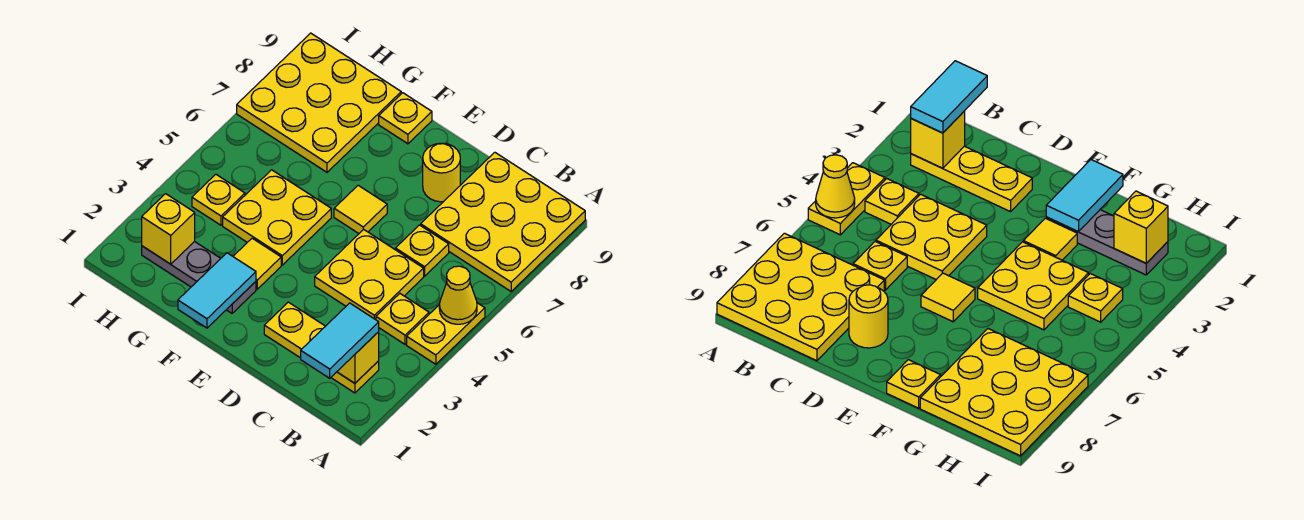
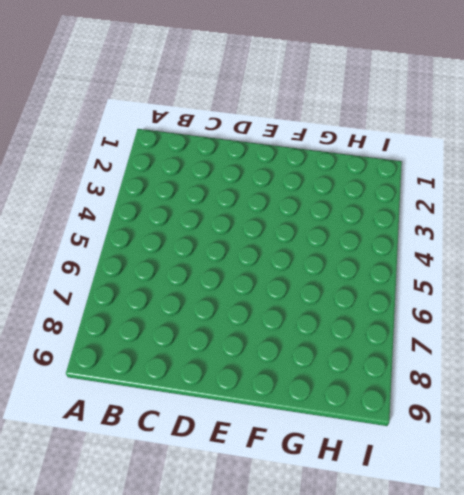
none -> yellow plate A4:A5 level 1
none -> yellow plate A7:C9 level 1
none -> yellow plate B2:D2 level 1

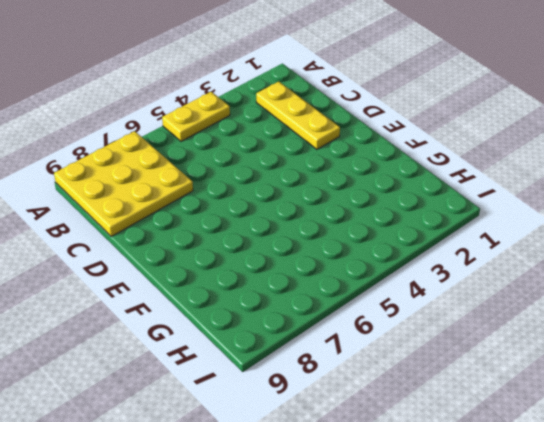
none -> yellow plate B4 level 1
none -> yellow plate C4:D5 level 1
none -> yellow plate C6 level 1

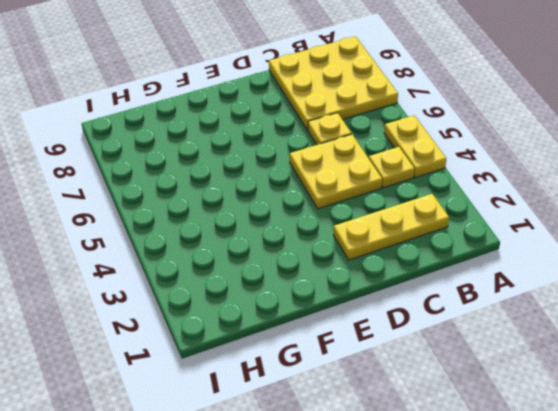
none -> yellow round brick D8 level 1
none -> yellow tile E6 level 1
none -> grey plate F2:H2 level 1

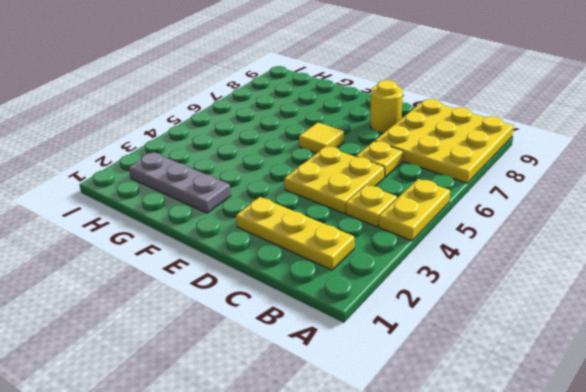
none -> yellow tile F3 level 1
none -> yellow plate F4:G5 level 1
none -> yellow plate F9 level 1

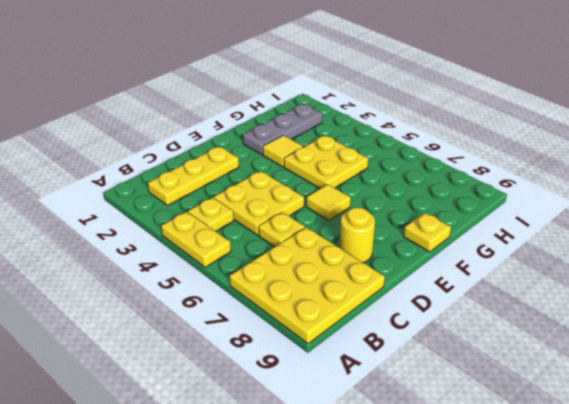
none -> yellow plate G7:I9 level 1
none -> yellow plate H4 level 1
none -> yellow cone A5 level 2

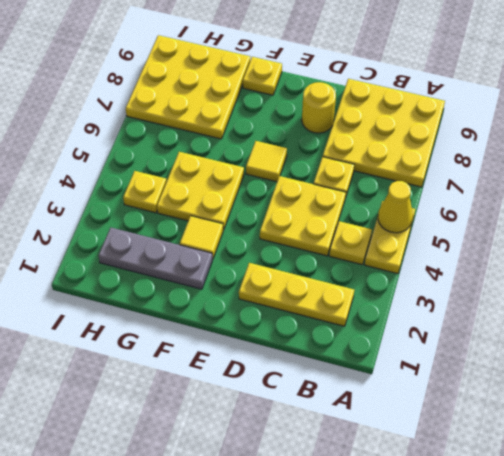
none -> yellow brick B2 level 2
none -> cyan tile F1:F2 level 2
none -> yellow brick H2 level 2

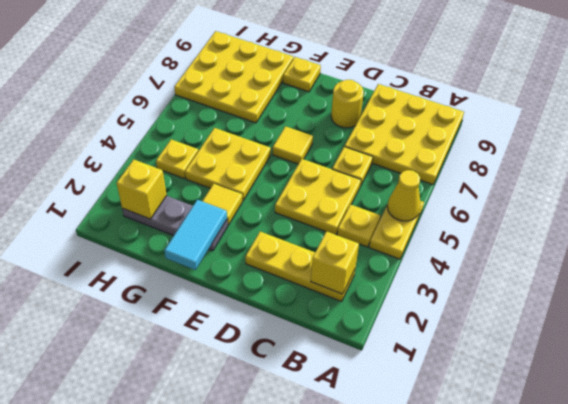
none -> cyan tile B1:B2 level 3

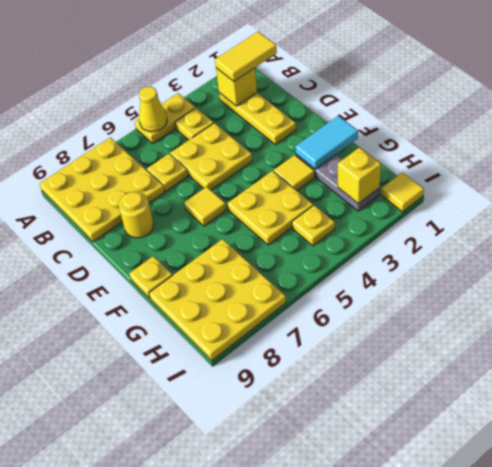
yellow tile B1:B2 level 3 -> cyan tile B1:B2 level 3
yellow tile I1 level 1 -> none

